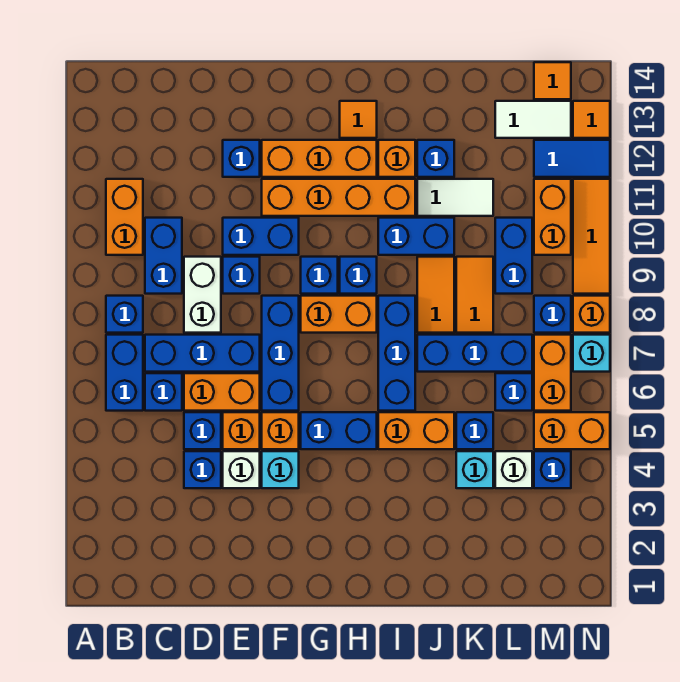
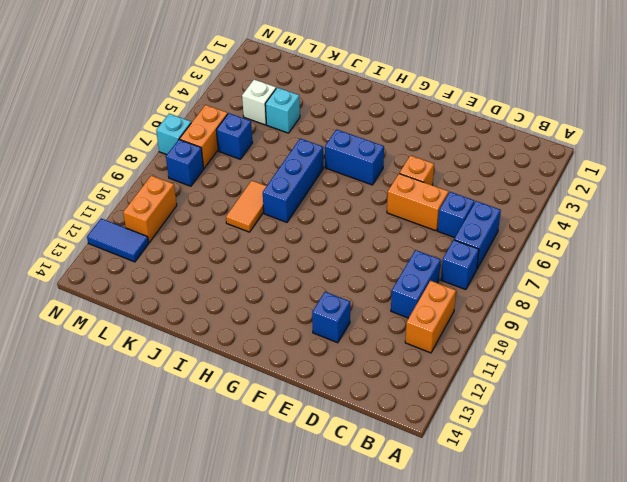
none -> blue brick C7:E7 level 1
none -> blue brick D4 level 1
none -> blue brick D5 level 1
none -> white brick D8:D9 level 1

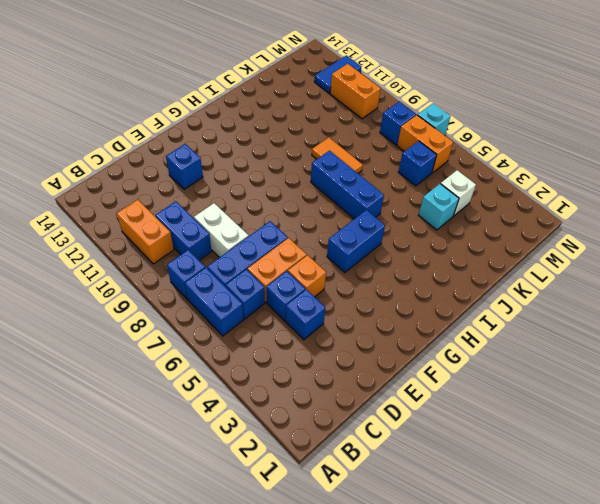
none -> white brick E4 level 1
none -> blue brick E9 level 1
none -> blue brick E10:F10 level 1
none -> cyan brick F4 level 1

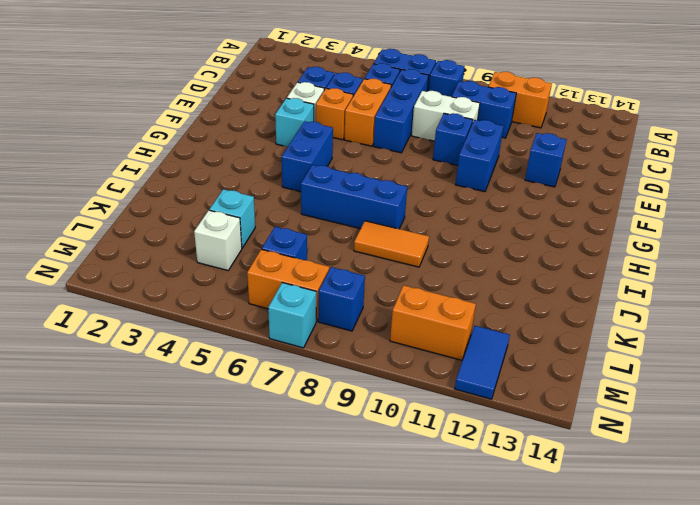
none -> orange brick F5 level 1
none -> blue brick F6:F8 level 1
none -> orange brick F11:I11 level 1
none -> orange brick F12:H12 level 1

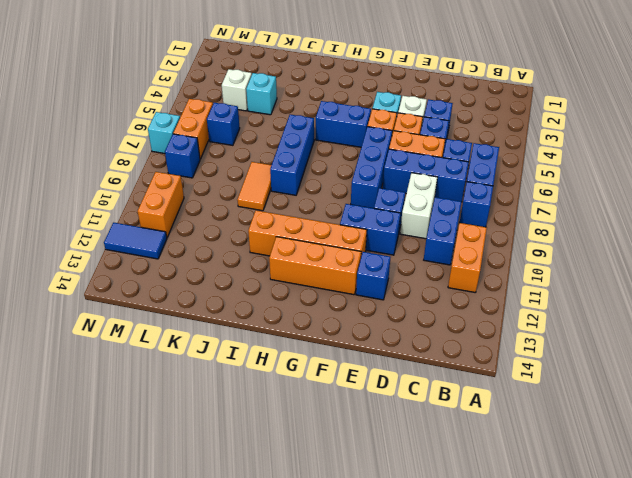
none -> orange brick G8:H8 level 1
none -> blue brick G9 level 1
none -> blue brick H9 level 1
none -> orange tile H13 level 1

